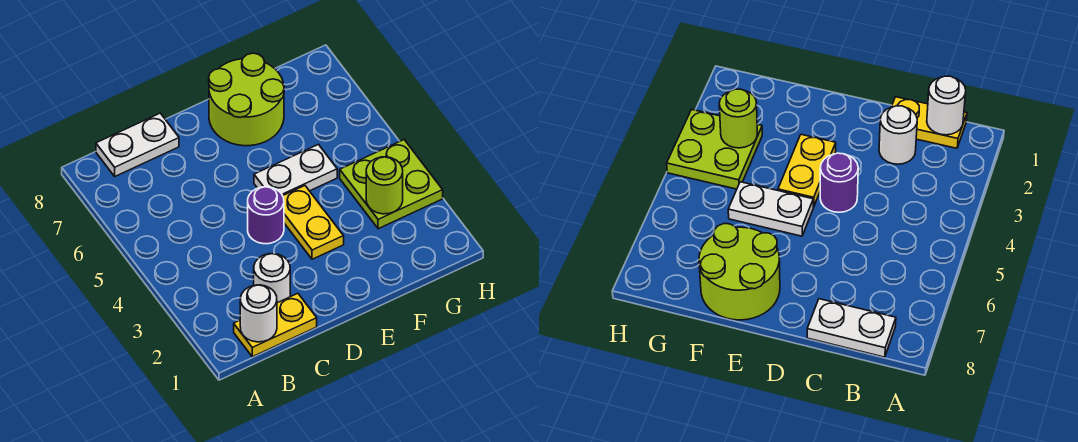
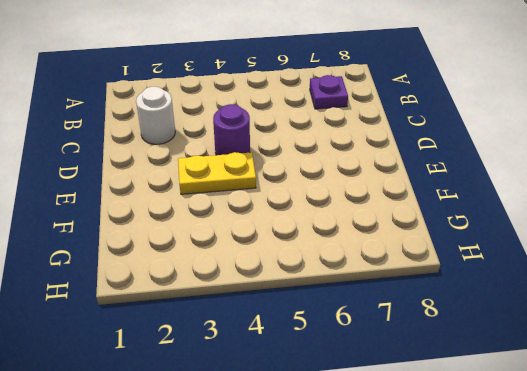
purple plate B7 level 1 -> none
none -> yellow plate B1:C1 level 1
none -> white plate B8:C8 level 1

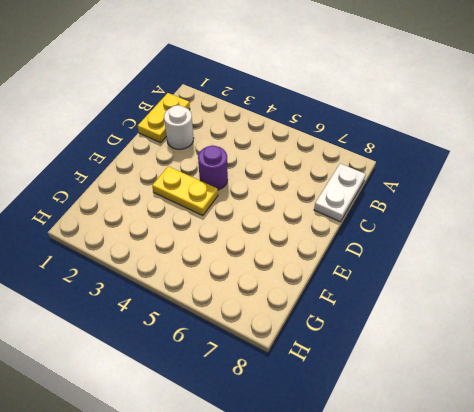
none -> white plate E5:F5 level 1
none -> lime round brick E7:F8 level 1

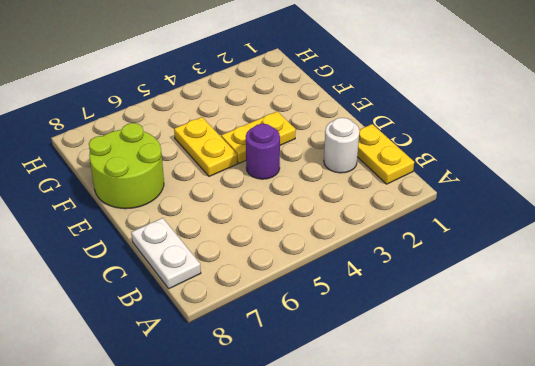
yellow plate E5:F5 level 1 -> white plate E5:F5 level 1
none -> lime plate G3:H4 level 1
none -> white round brick B1 level 2

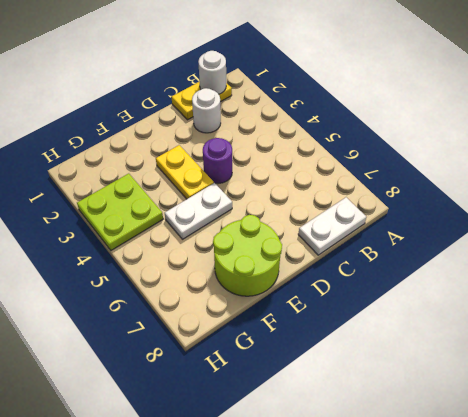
none -> lime round brick G3 level 2

